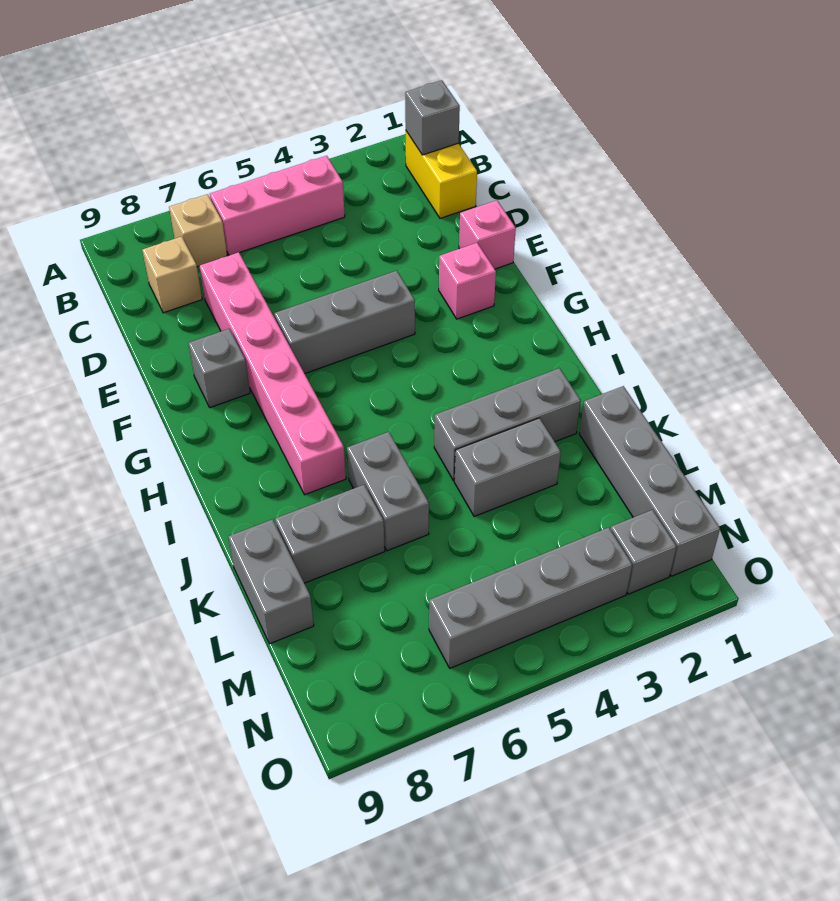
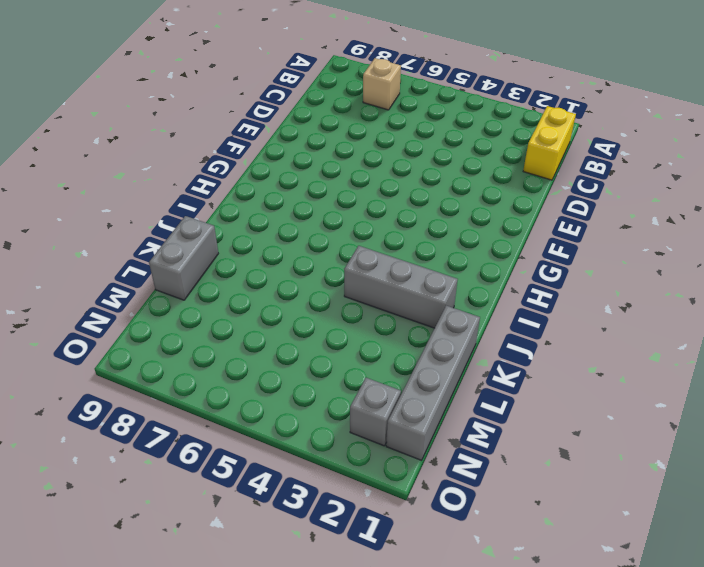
none -> pink brick B4:B6 level 1
none -> tan brick C8 level 1
none -> pink brick D7:I7 level 1

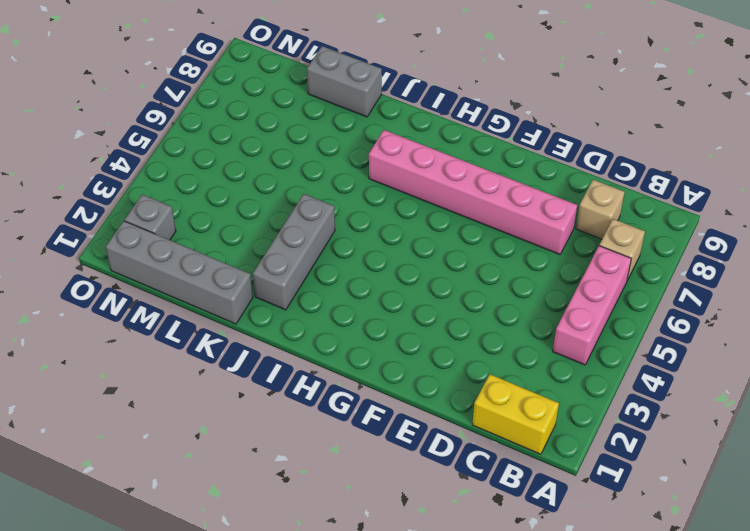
none -> pink brick E1 level 1
none -> pink brick F2 level 1
none -> grey brick F4:F6 level 1

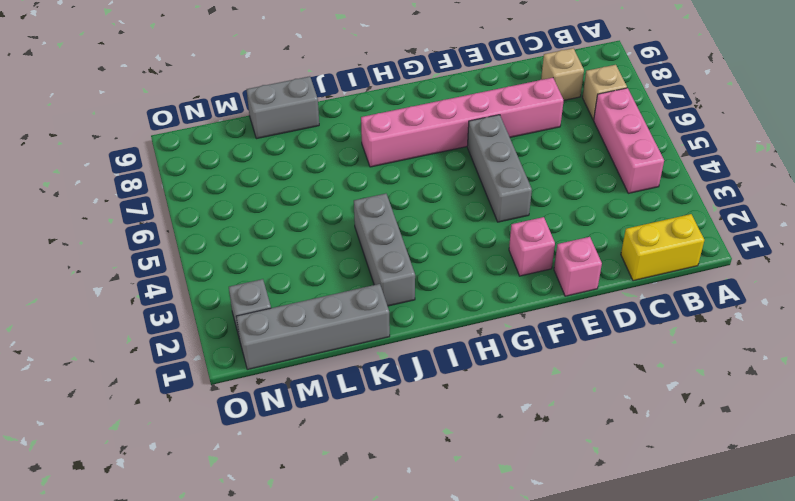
none -> grey brick F8 level 1
none -> grey brick J6:K6 level 1
none -> grey brick K3:K4 level 1

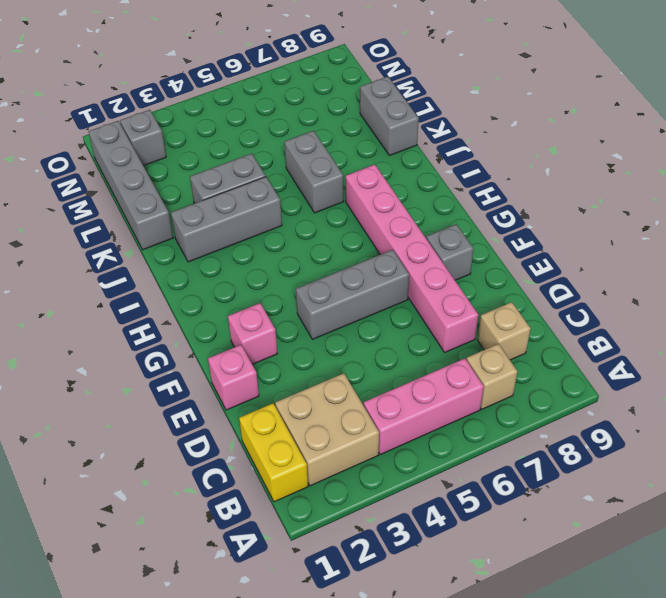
tan brick B2:C3 level 1 -> none
none -> grey brick K7:K8 level 1
none -> grey brick N3:N6 level 1
none -> grey brick B1 level 2

